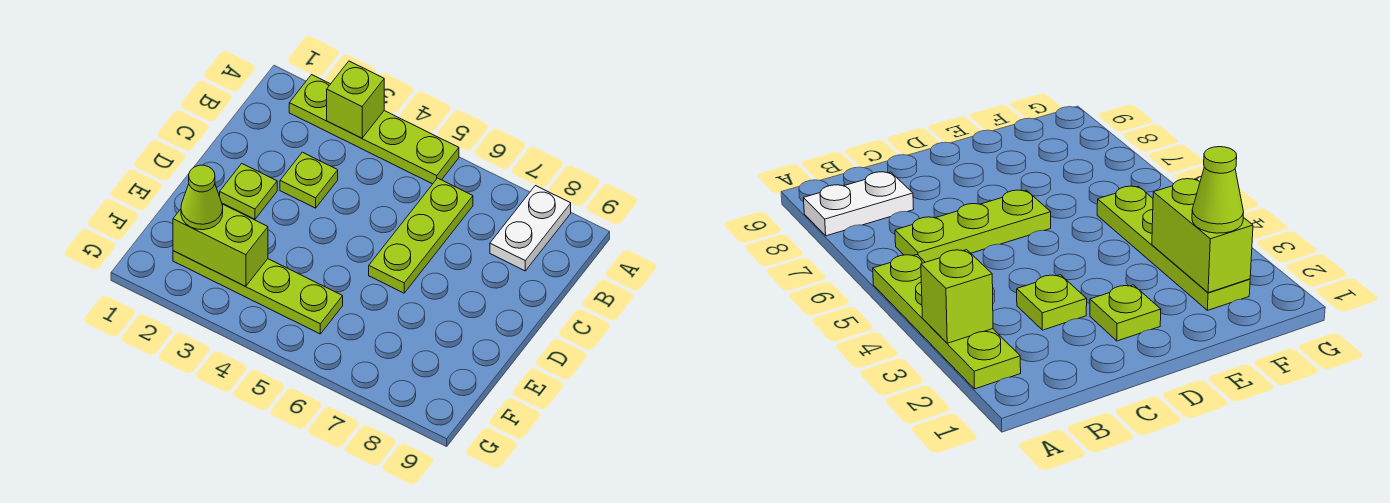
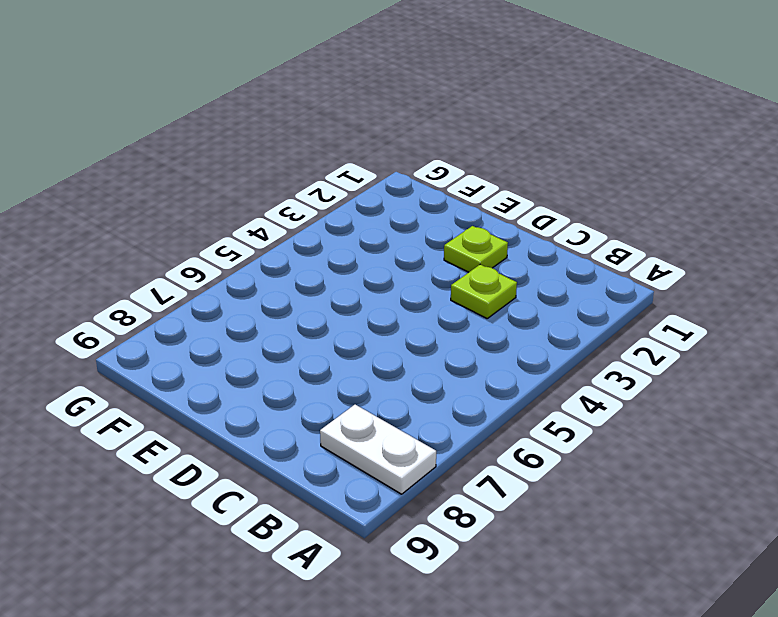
none -> lime plate A2:A5 level 1
none -> lime plate B6:D6 level 1

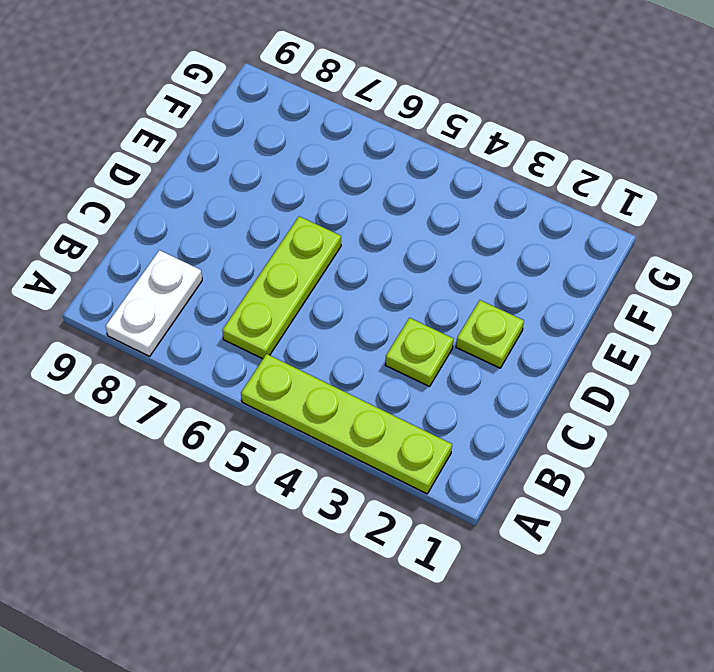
none -> lime plate F2:F5 level 1
none -> lime brick A3 level 2

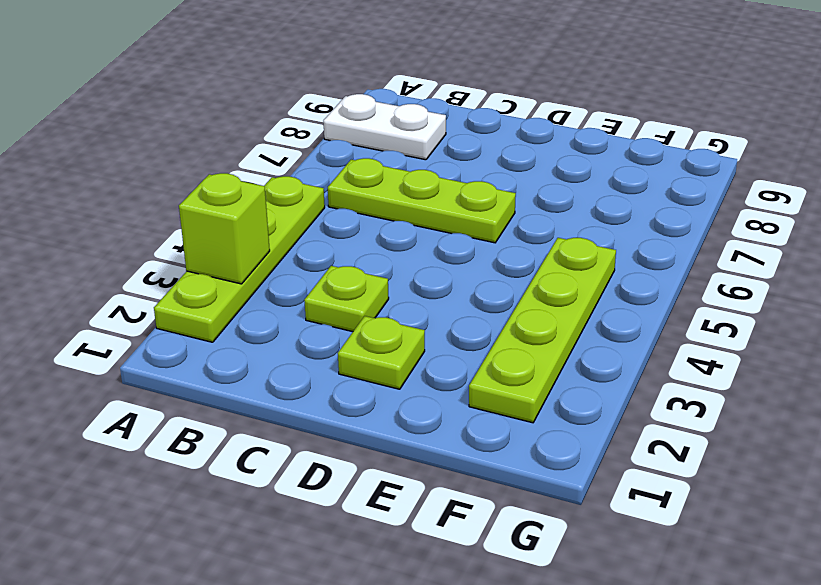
none -> lime brick F2:F3 level 2
none -> lime cone F2 level 3

